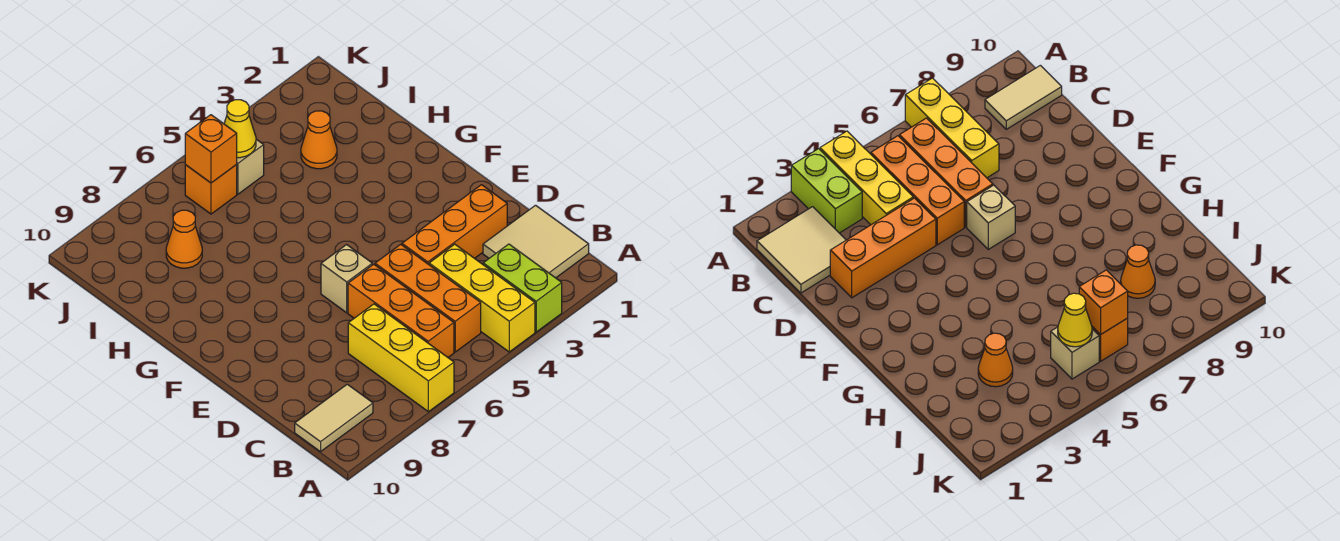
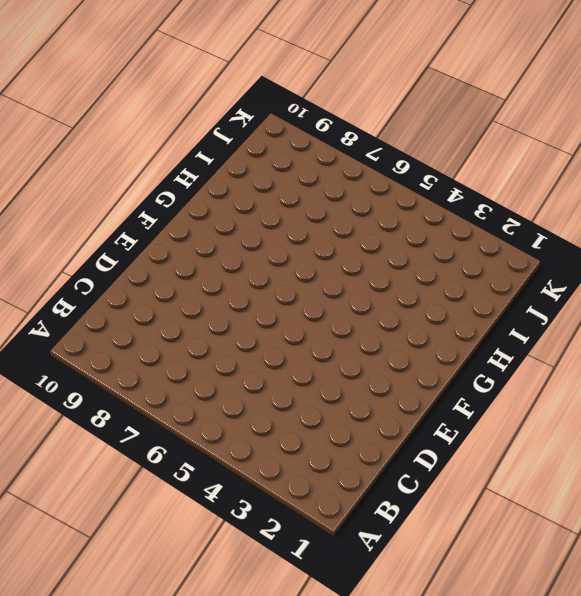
none -> lime brick A3:B3 level 1
none -> yellow brick A4:C4 level 1
none -> yellow brick A7:C7 level 1

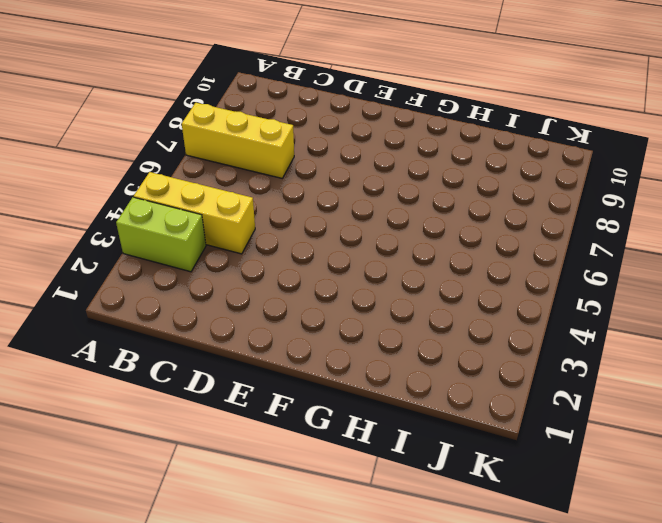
none -> tan tile B1:C2 level 1
none -> orange brick B5:D5 level 1
none -> orange brick B6:D6 level 1

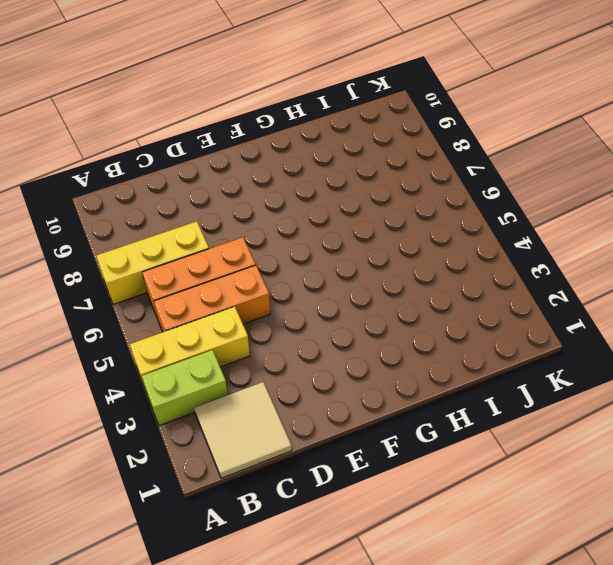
none -> tan tile B9:B10 level 1
none -> orange brick D2:D4 level 1
none -> tan brick E6 level 1

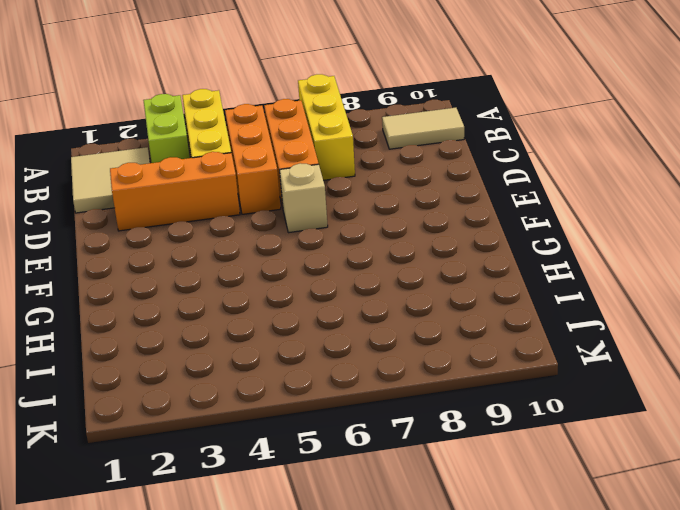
none -> orange cone I3 level 1
none -> orange cone I8 level 1
none -> tan brick J5 level 1

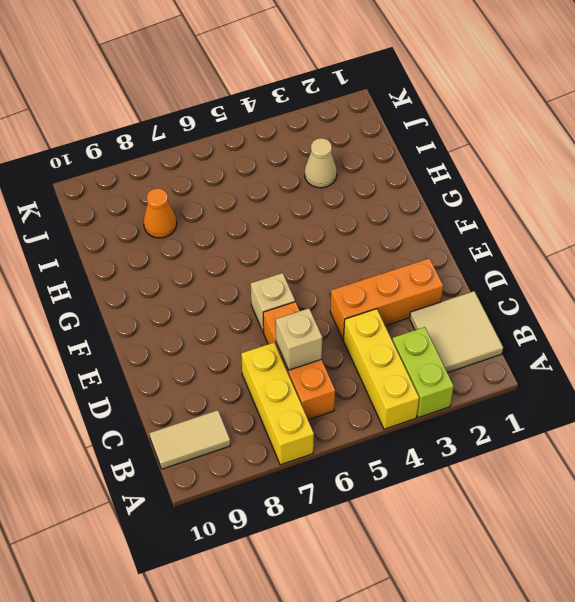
tan brick C6 level 2 -> tan brick J5 level 1
tan cone I3 level 1 -> orange cone I3 level 1
none -> orange brick B5:D5 level 1
none -> orange brick J6 level 1
none -> yellow cone J5 level 2

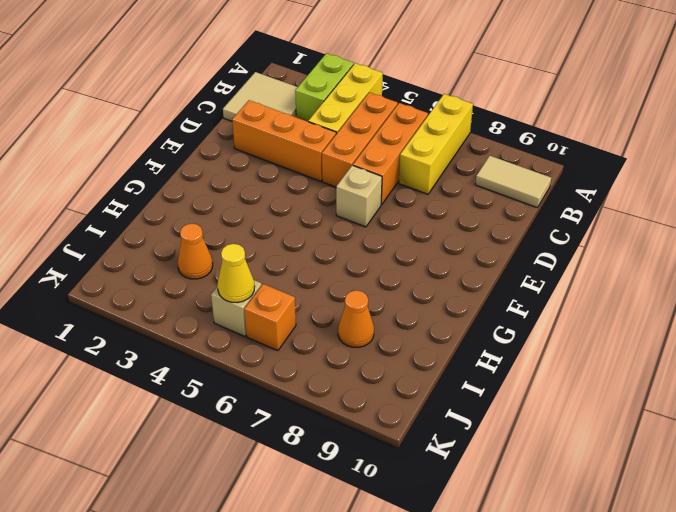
none -> orange brick J6 level 2

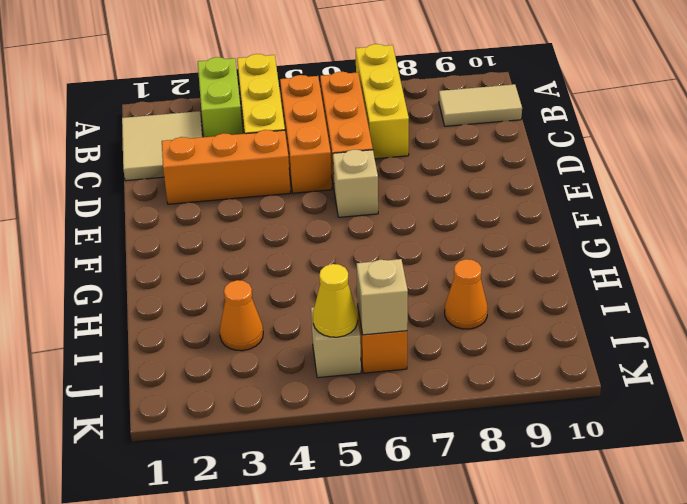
tan brick J6 level 2 -> orange brick J6 level 2

